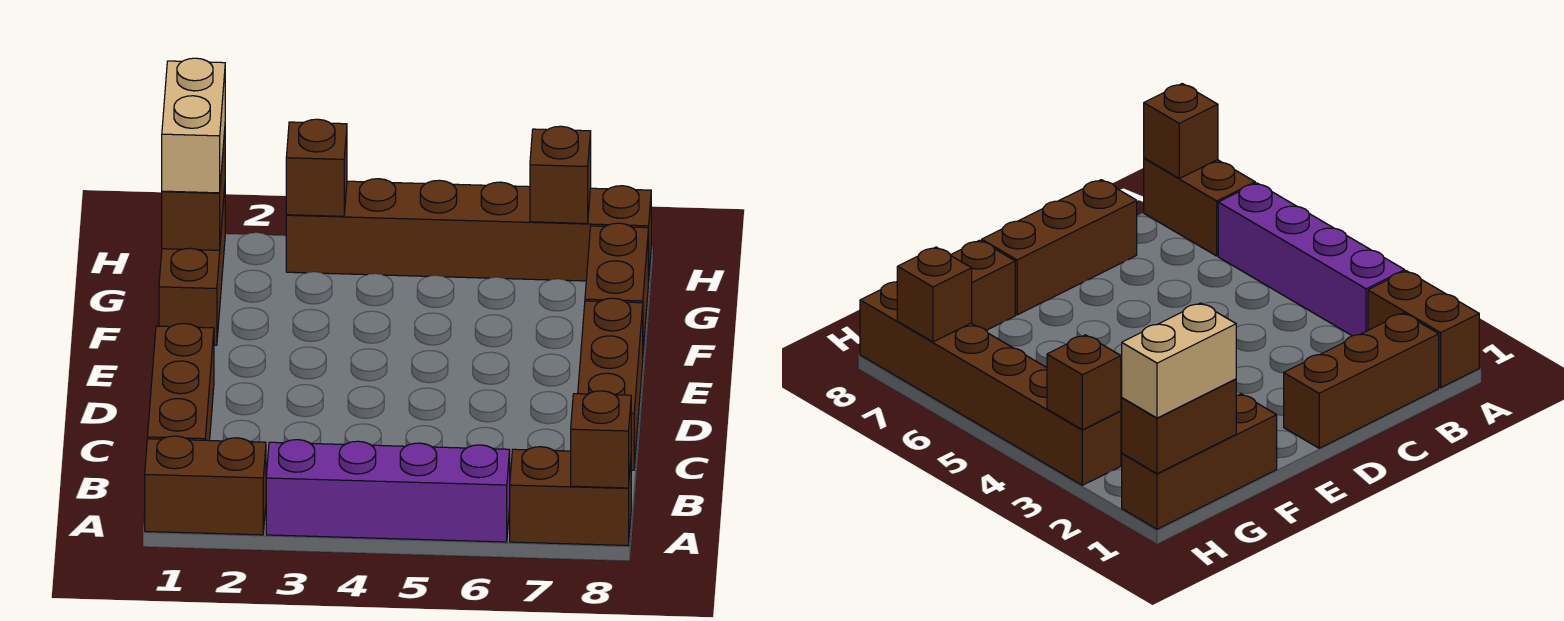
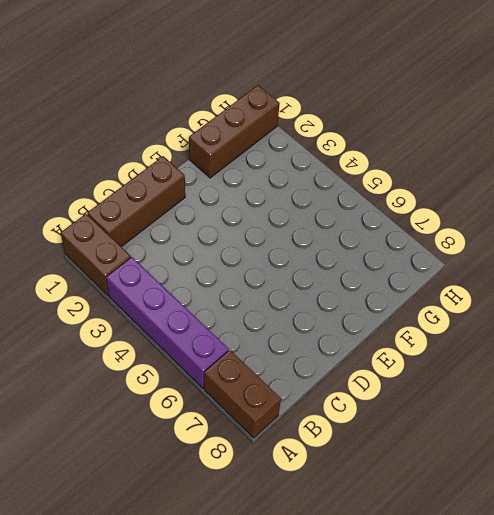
none -> brown brick C8:E8 level 1
none -> brown brick F8:G8 level 1
none -> brown brick H3:H8 level 1

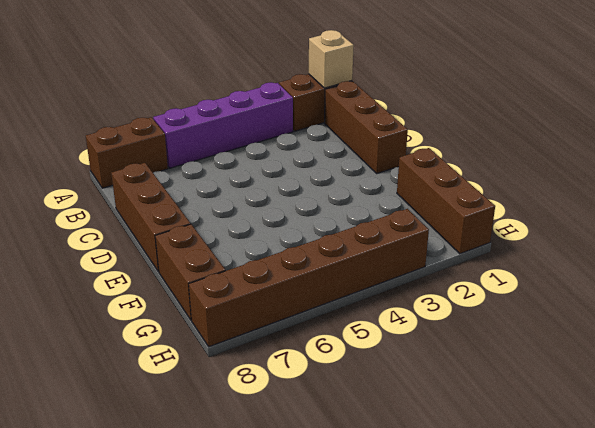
tan brick A1 level 2 -> none
none -> brown brick A8 level 2
none -> brown brick G1:H1 level 2
none -> brown brick H3 level 2

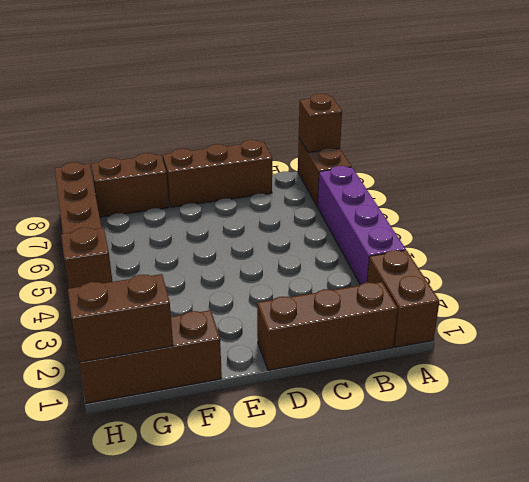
none -> brown brick H7 level 2
none -> tan brick G1:H1 level 3

